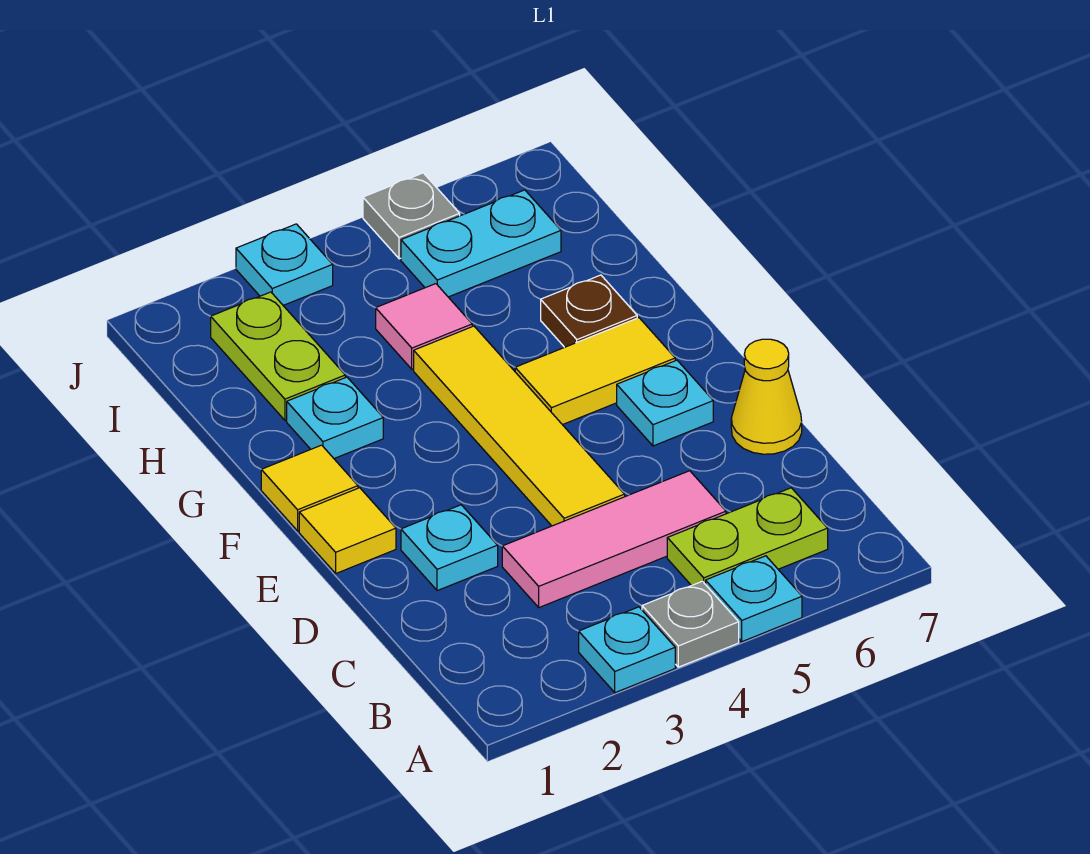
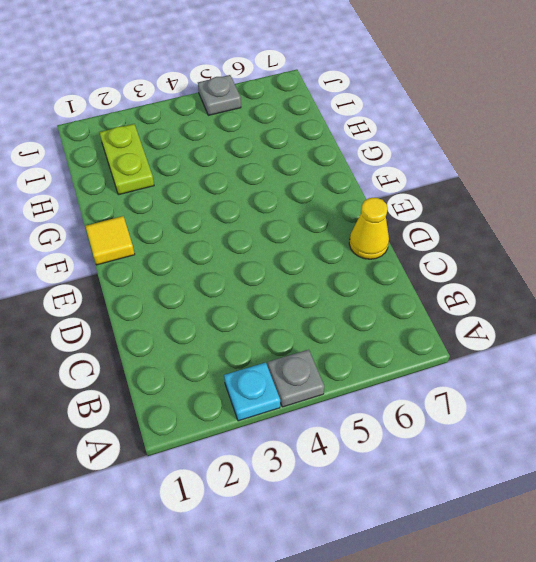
none -> cyan plate A5 level 1
none -> lime plate B5:B6 level 1
none -> pink tile C3:C5 level 1

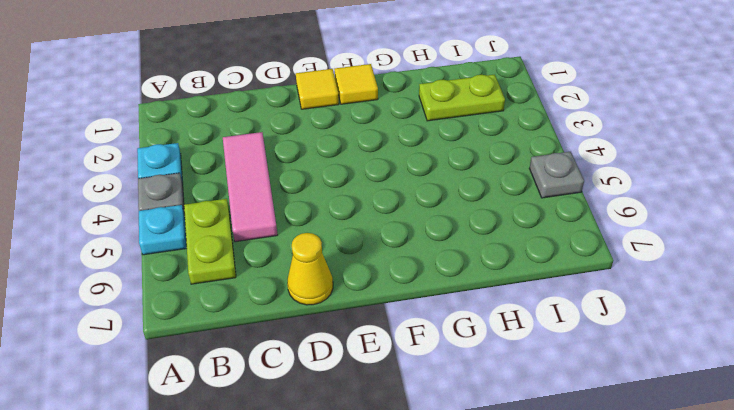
none -> cyan plate D2 level 1
none -> yellow tile D4:G4 level 1
none -> cyan plate E6 level 1

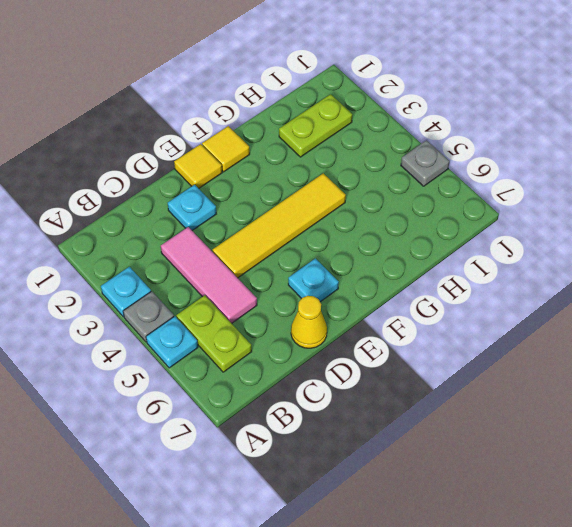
none -> yellow tile F5:F6 level 1
none -> cyan plate G2 level 1
none -> brown plate G6 level 1

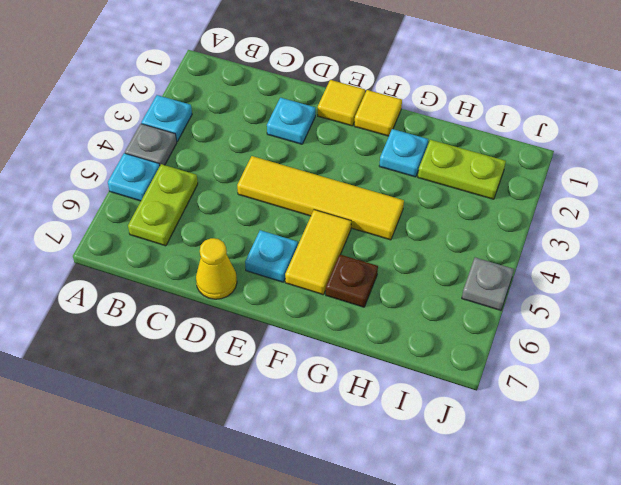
none -> pink tile C3:C5 level 1
none -> pink tile H4 level 1
none -> cyan plate I5:I6 level 1

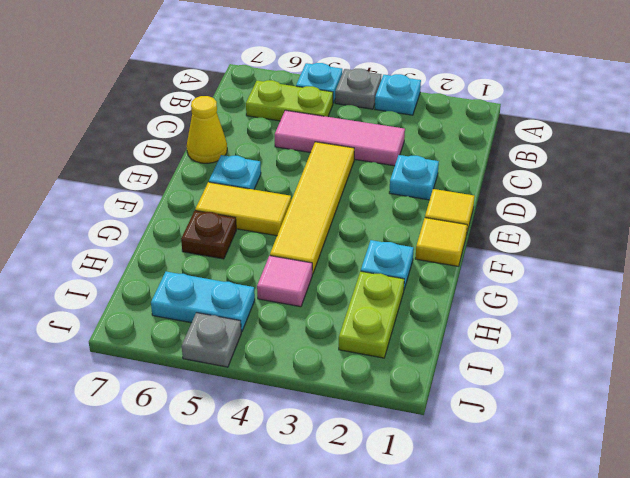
none -> cyan plate J3 level 1

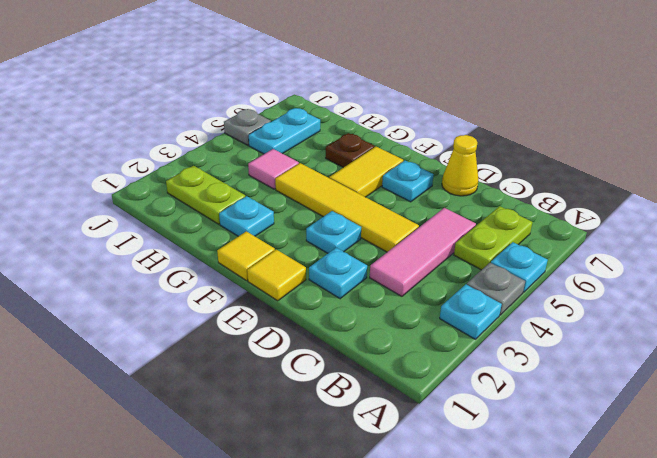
cyan plate E3 level 1 -> cyan plate J3 level 1

